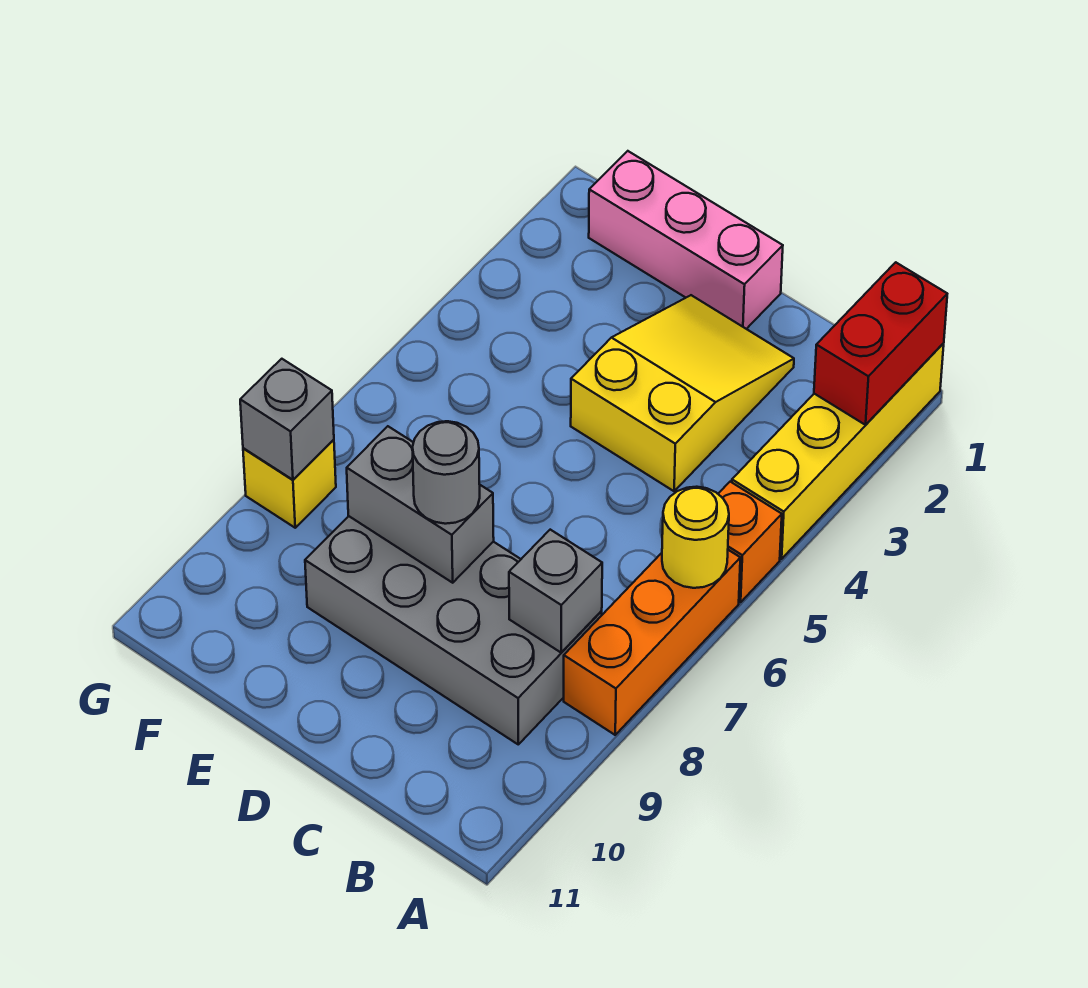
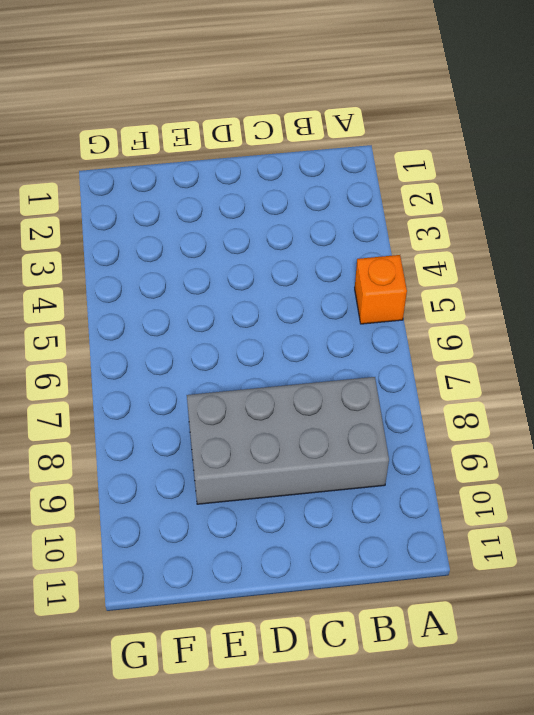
none -> yellow brick A1:A4 level 1
none -> orange brick A6:A8 level 1
none -> yellow slope C2:D4 level 1 top 4

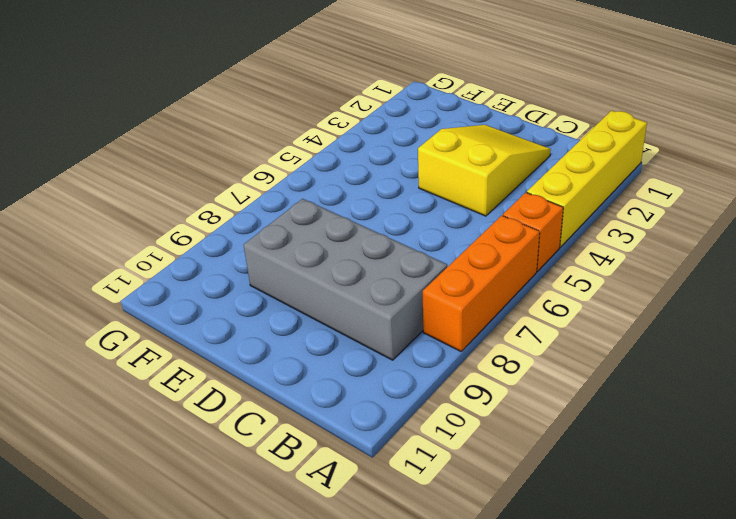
none -> pink brick D1:F1 level 1
none -> yellow brick G8 level 1
none -> red brick A1:A2 level 2

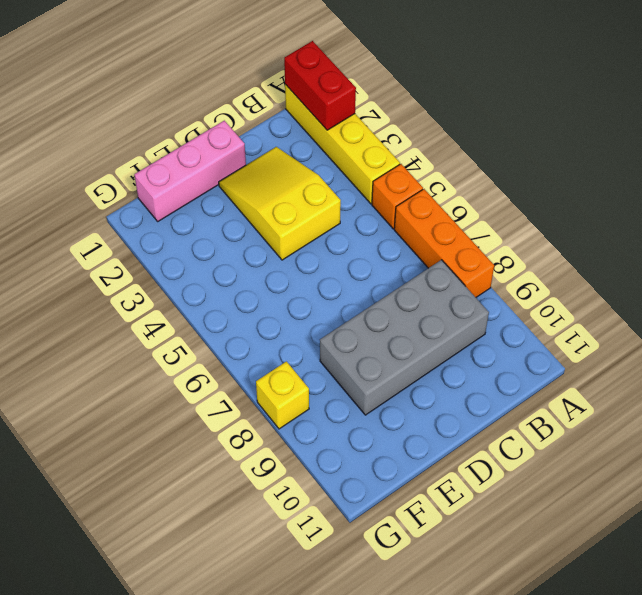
none -> yellow round brick A6 level 2
none -> grey brick B8 level 2
none -> grey brick D8:E8 level 2

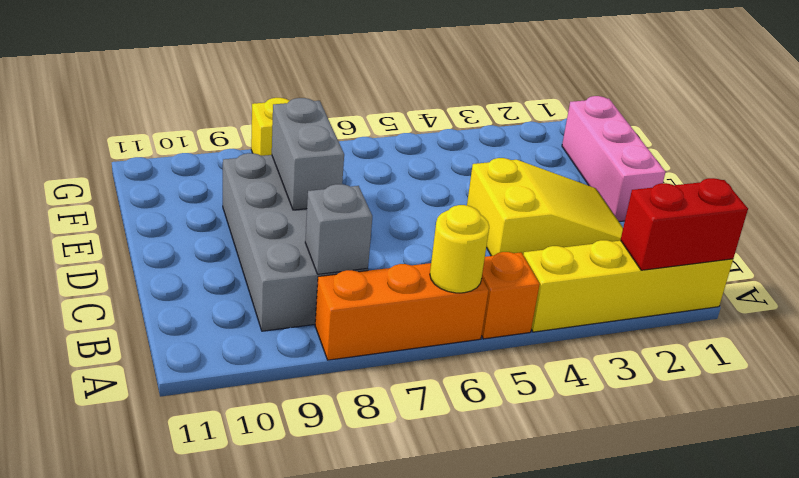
none -> grey brick G8 level 2
none -> grey round brick D8 level 3

